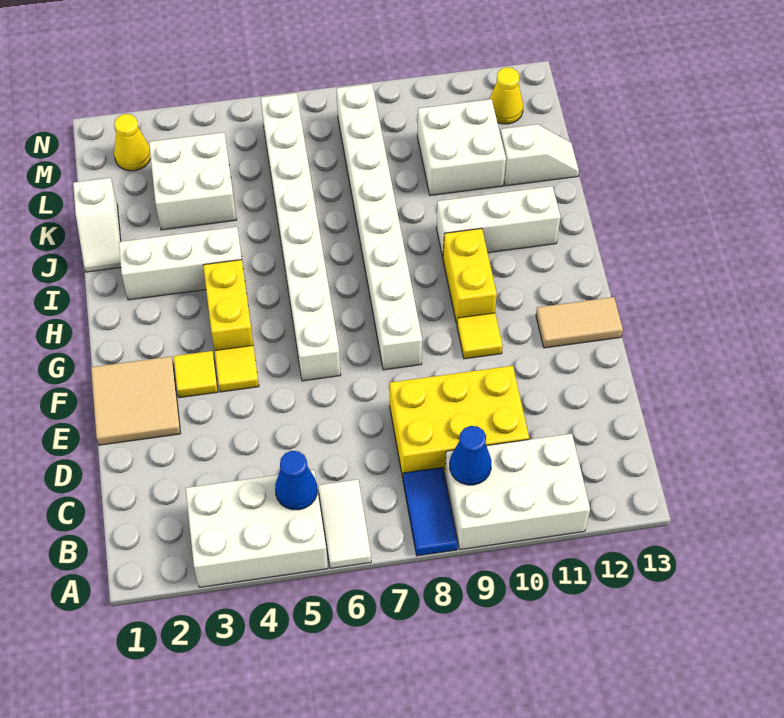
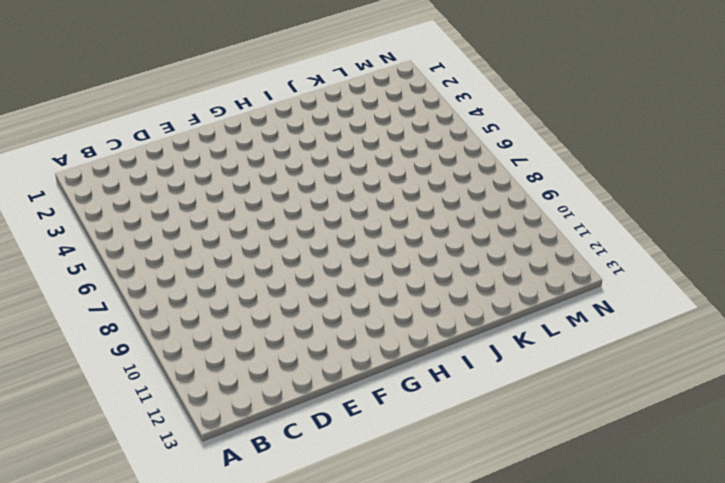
none -> white brick A3:B5 level 1
none -> white tile A6:B6 level 1
none -> blue tile A8:B8 level 1

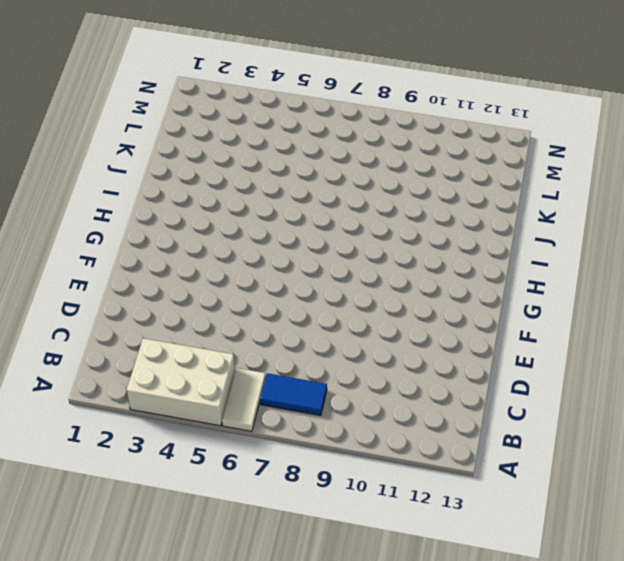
blue tile B7:B8 level 1 -> blue tile A8:B8 level 1
none -> white brick A9:B11 level 1
none -> yellow brick C8:D10 level 1
none -> tan tile E1:F2 level 1

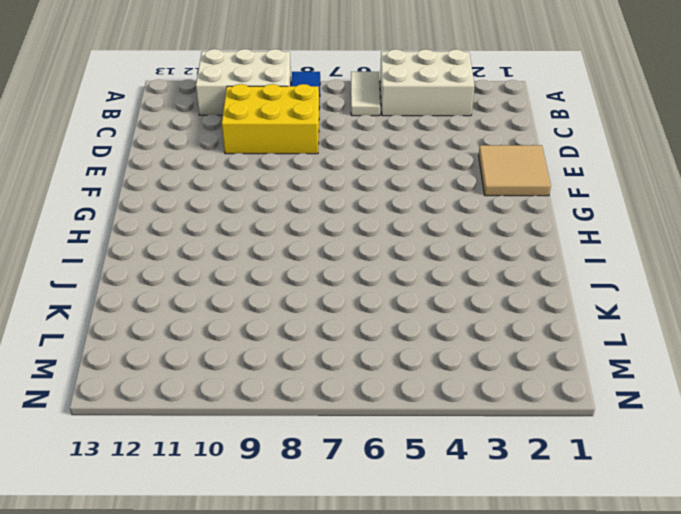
none -> yellow tile F3 level 1
none -> yellow tile F4 level 1
none -> white brick F6:M6 level 1

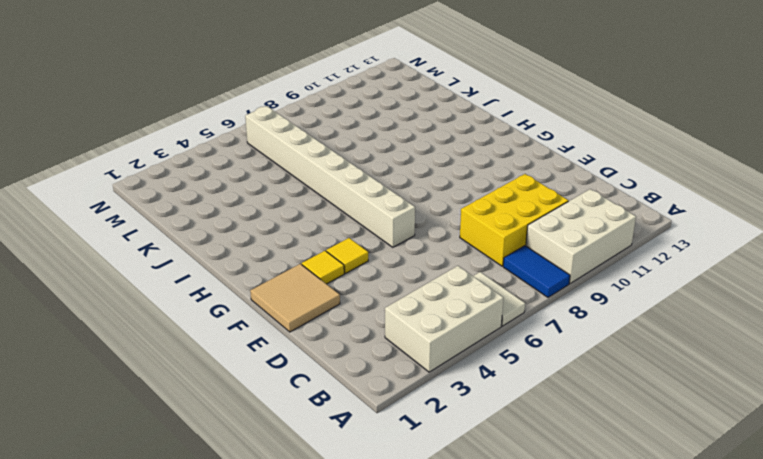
none -> white brick F8:M8 level 1
none -> yellow tile F10 level 1
none -> tan tile F12:F13 level 1

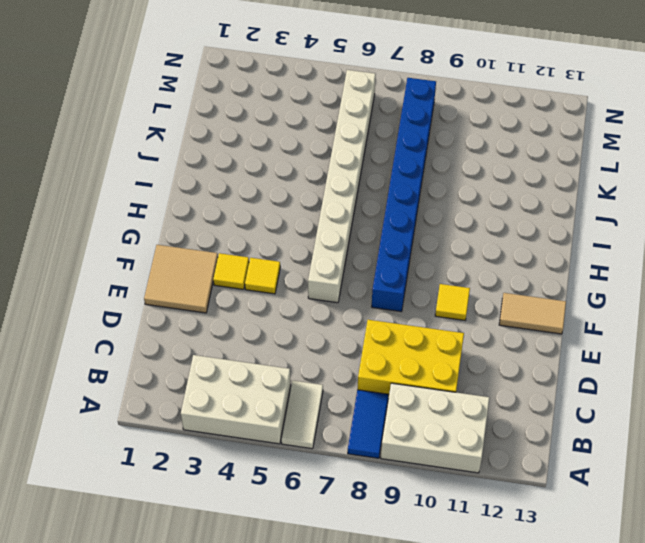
blue brick F8:M8 level 1 -> white brick F8:M8 level 1
none -> yellow brick G4:H4 level 1
none -> yellow brick G10:H10 level 1
none -> white brick I2:I4 level 1

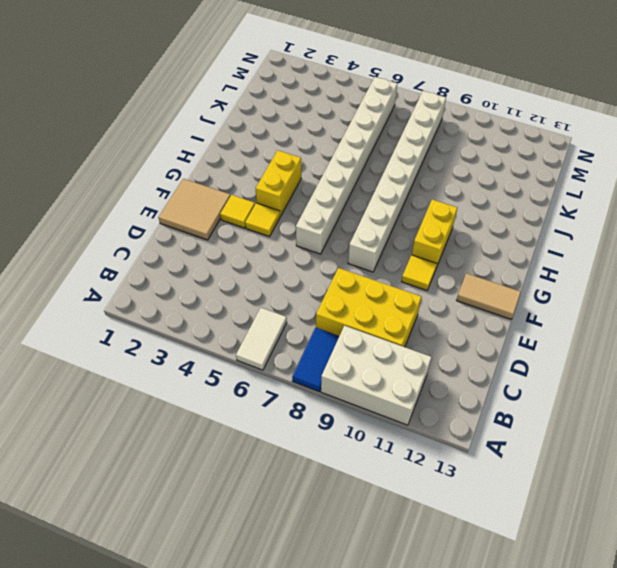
none -> white brick A3:B5 level 1
none -> white brick I2:I4 level 1
none -> white brick I10:I12 level 1

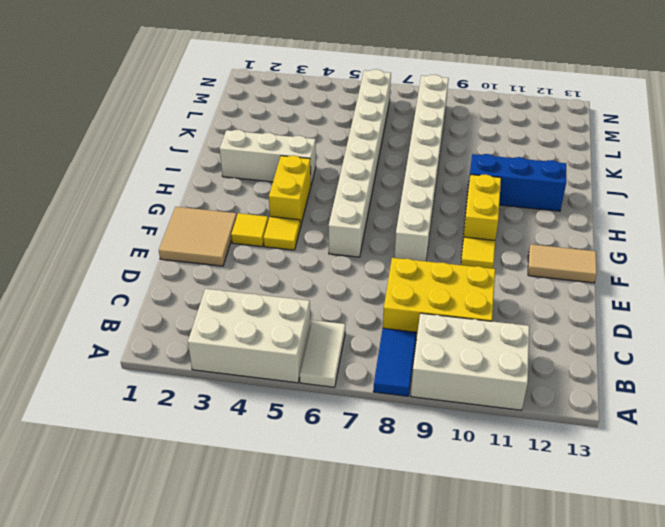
blue brick I10:I12 level 1 -> white brick I10:I12 level 1
none -> white slope J1:K1 level 1 top K
none -> white brick K3:L4 level 1
none -> white brick K10:L11 level 1

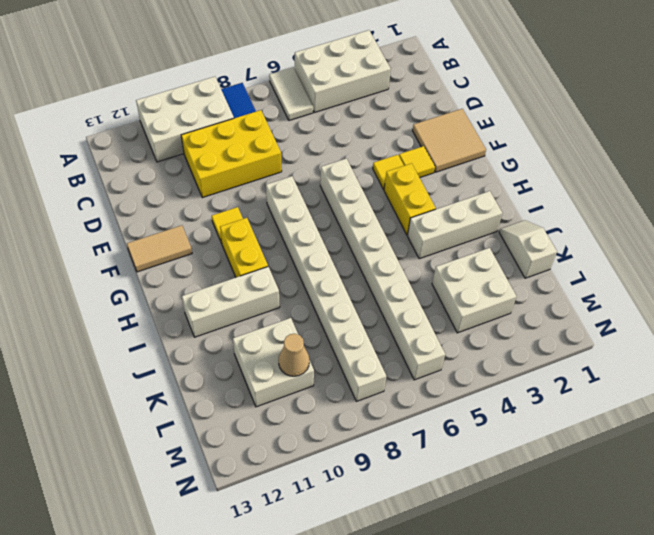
tan cone L10 level 2 -> none
none -> white slope K12:K13 level 1 top 12
none -> yellow cone M2 level 1
none -> yellow cone M12 level 1

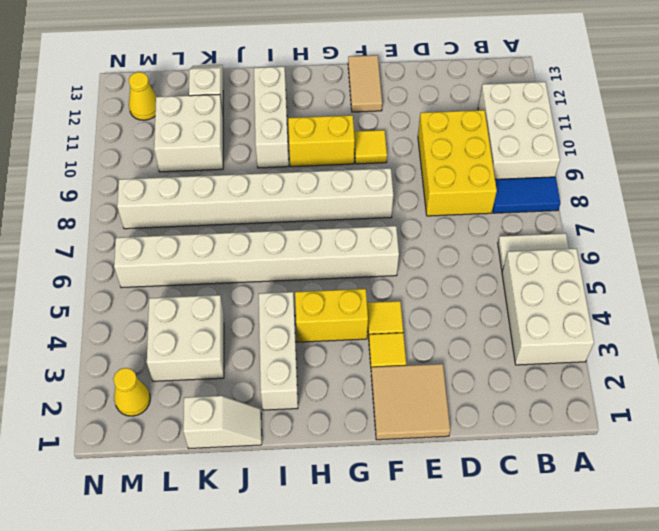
none -> blue cone B5 level 2
none -> blue cone B9 level 2

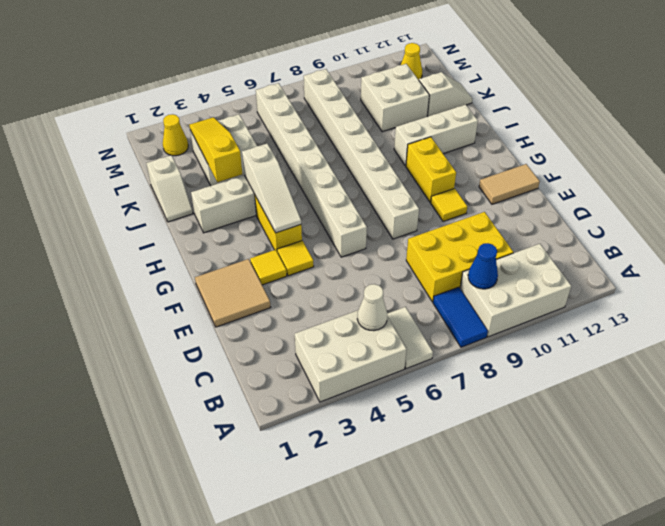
white cone B5 level 2 -> blue cone B5 level 2
white slope G4:I4 level 2 top I -> none
yellow slope J3:L3 level 2 top J -> none

